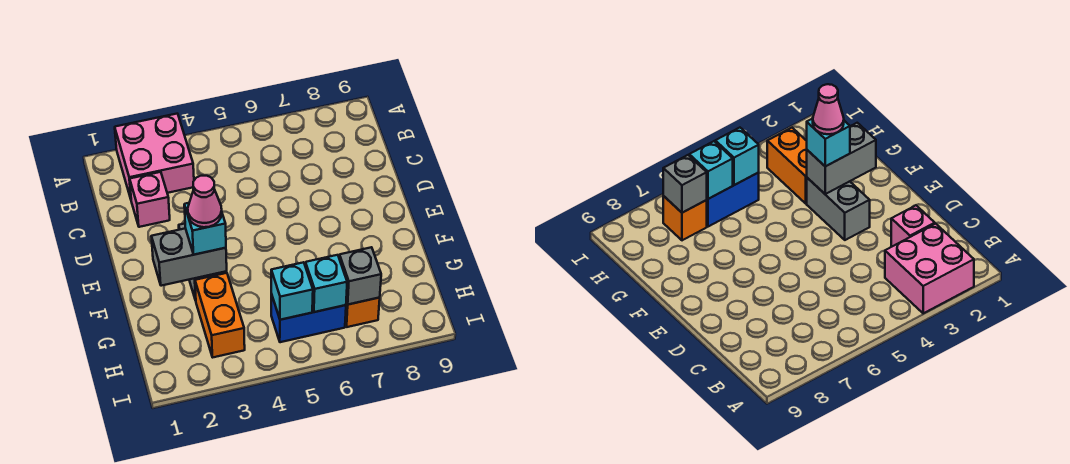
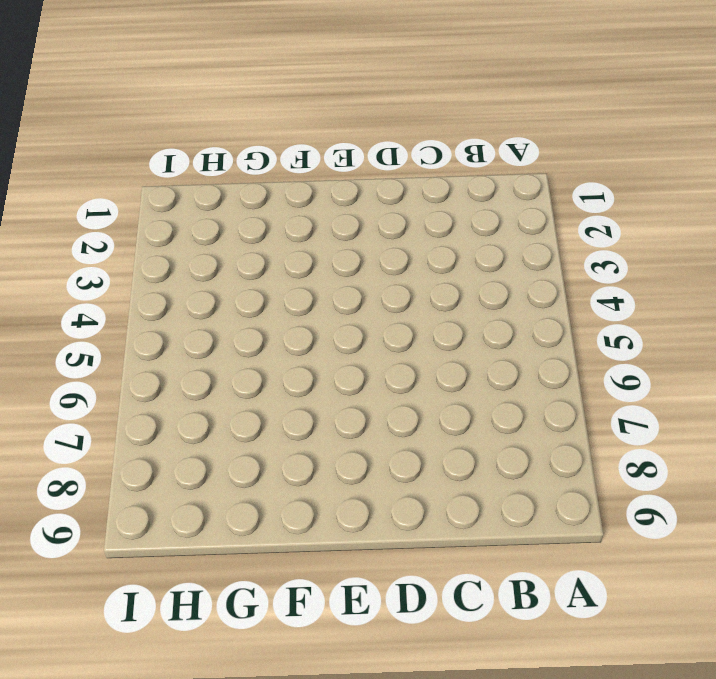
none -> pink brick A2:B3 level 1
none -> pink brick C2 level 1
none -> grey brick E3:F3 level 1

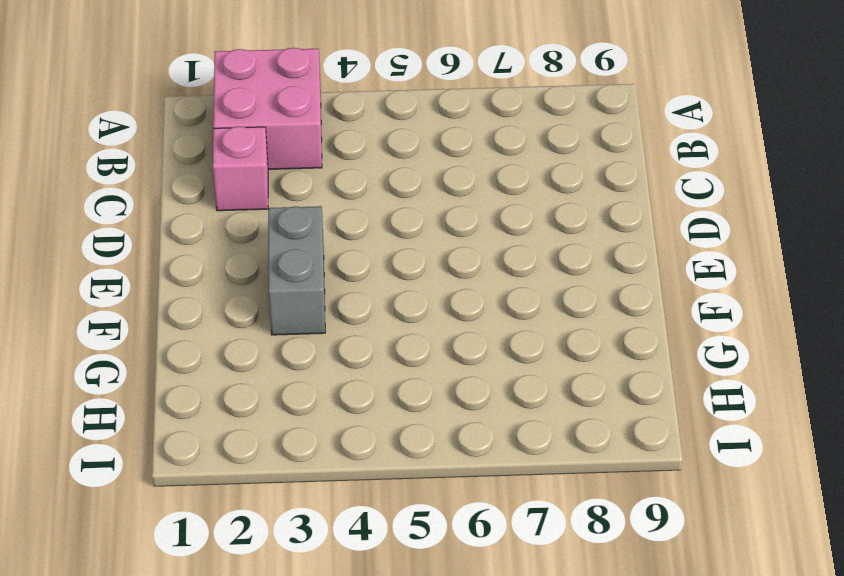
none -> orange brick G3:H3 level 1
none -> blue brick H5:H6 level 1
none -> orange brick H7 level 1

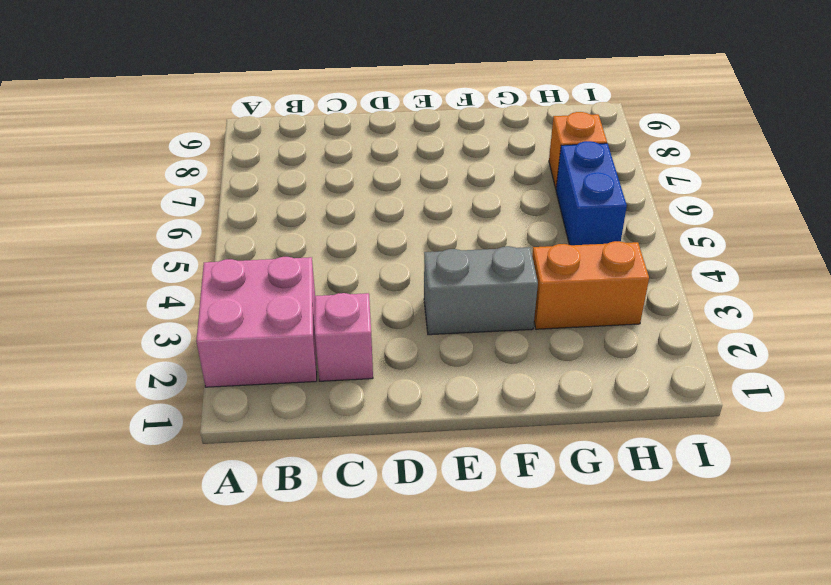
none -> grey brick F2:F3 level 2
none -> cyan brick H5 level 2
none -> cyan brick H6 level 2

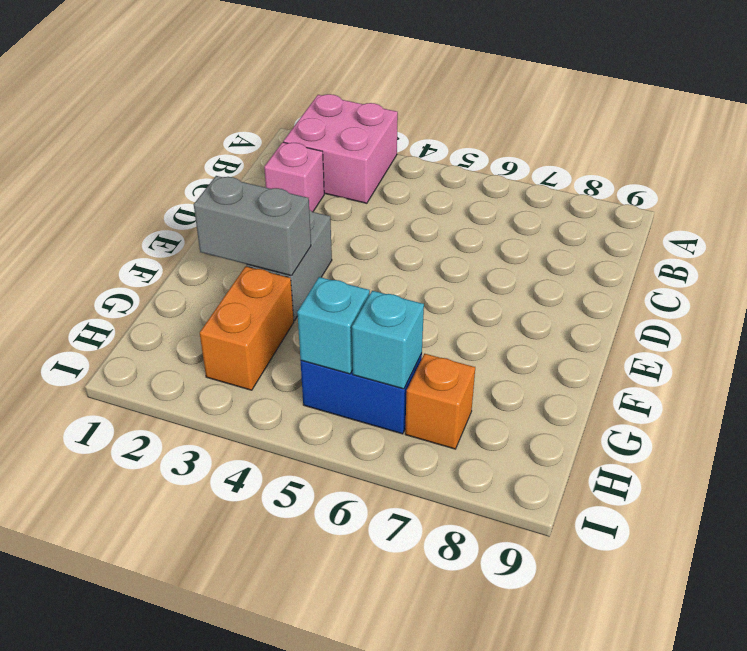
none -> grey brick H7 level 2
none -> cyan brick F3 level 3
none -> pink cone F3 level 4

